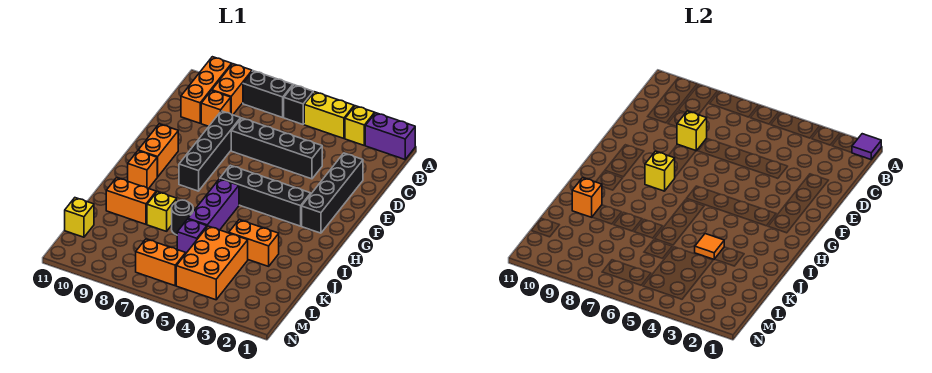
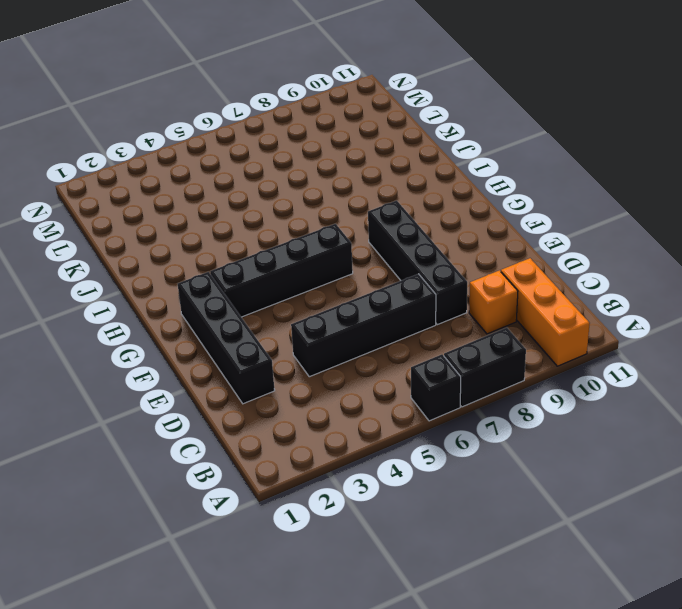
none -> purple brick A1:A2 level 1
none -> yellow brick A3 level 1
none -> yellow brick A4:A5 level 1

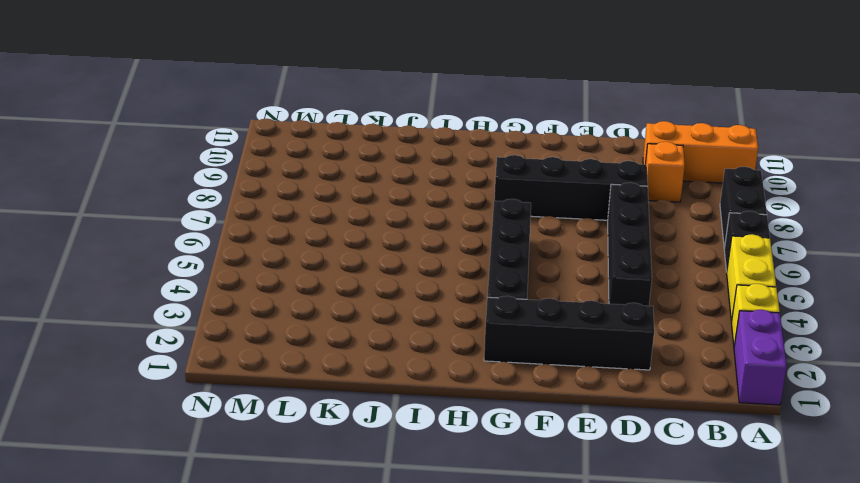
none -> orange brick A9:B9 level 1
none -> orange brick F10:G10 level 1
none -> purple brick H6:J6 level 1

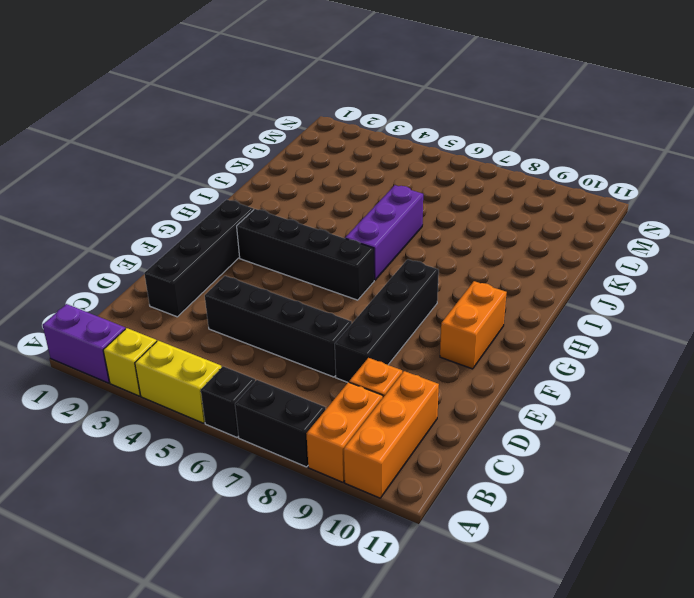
none -> orange brick H10 level 1
none -> orange brick J3:J4 level 1
none -> black round brick J7 level 1

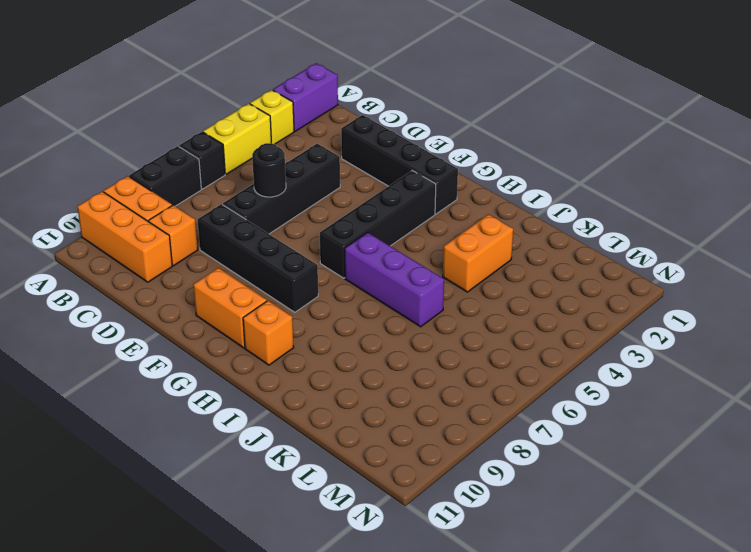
black round brick D6 level 2 -> black round brick J7 level 1
none -> yellow brick J8 level 1
none -> orange brick J9:J10 level 1
none -> orange brick K4:M5 level 1

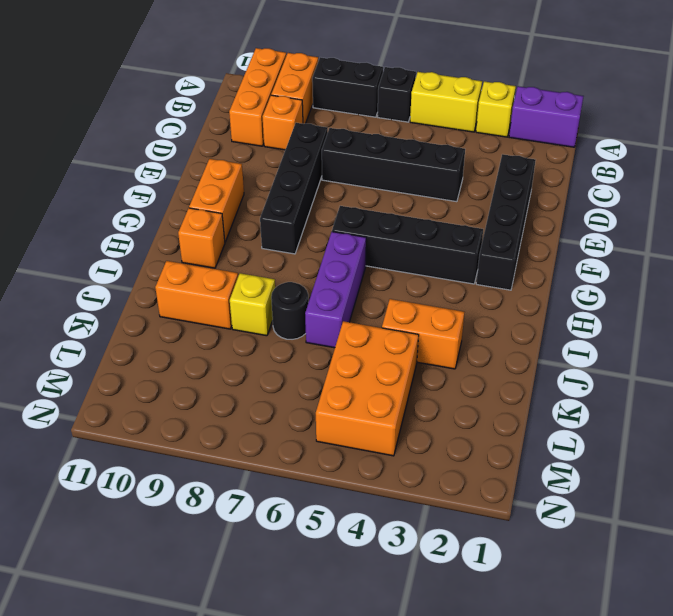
none -> purple brick K6 level 1
none -> yellow brick L11 level 1
none -> orange brick M6:M7 level 1

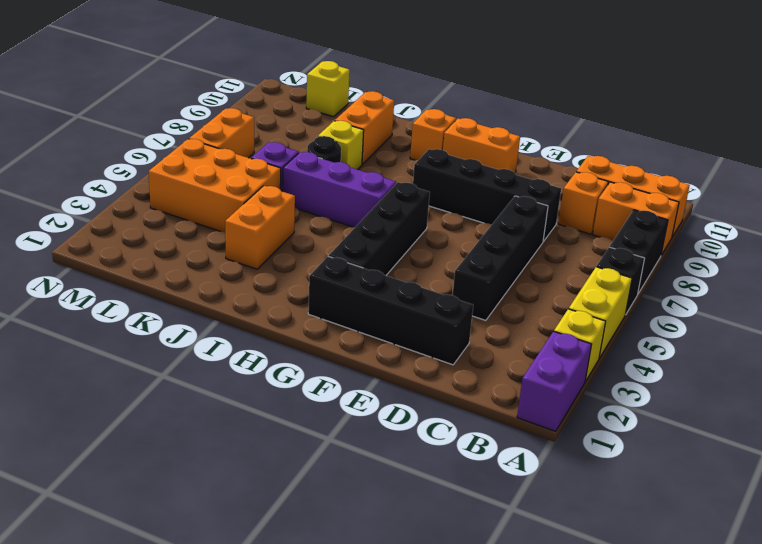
none -> purple tile A1 level 2
none -> yellow brick D8 level 2
none -> yellow brick G8 level 2

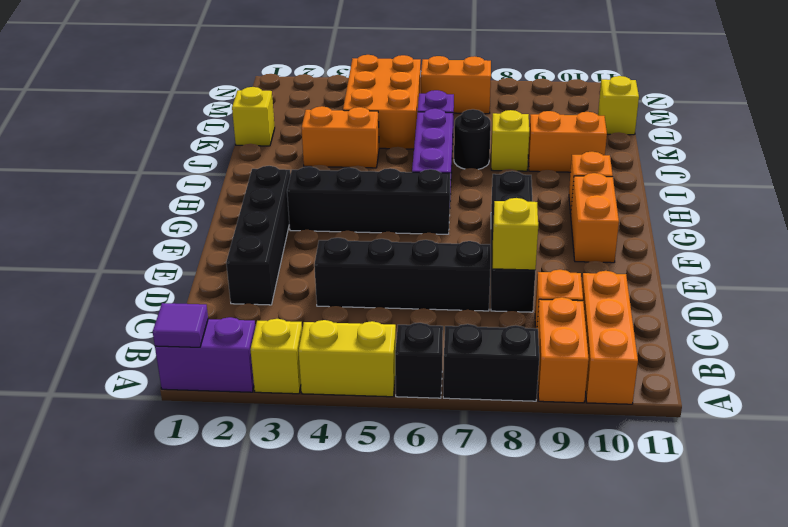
yellow brick K1 level 1 -> yellow brick G8 level 2
none -> orange tile J4 level 2
none -> orange brick J10 level 2

